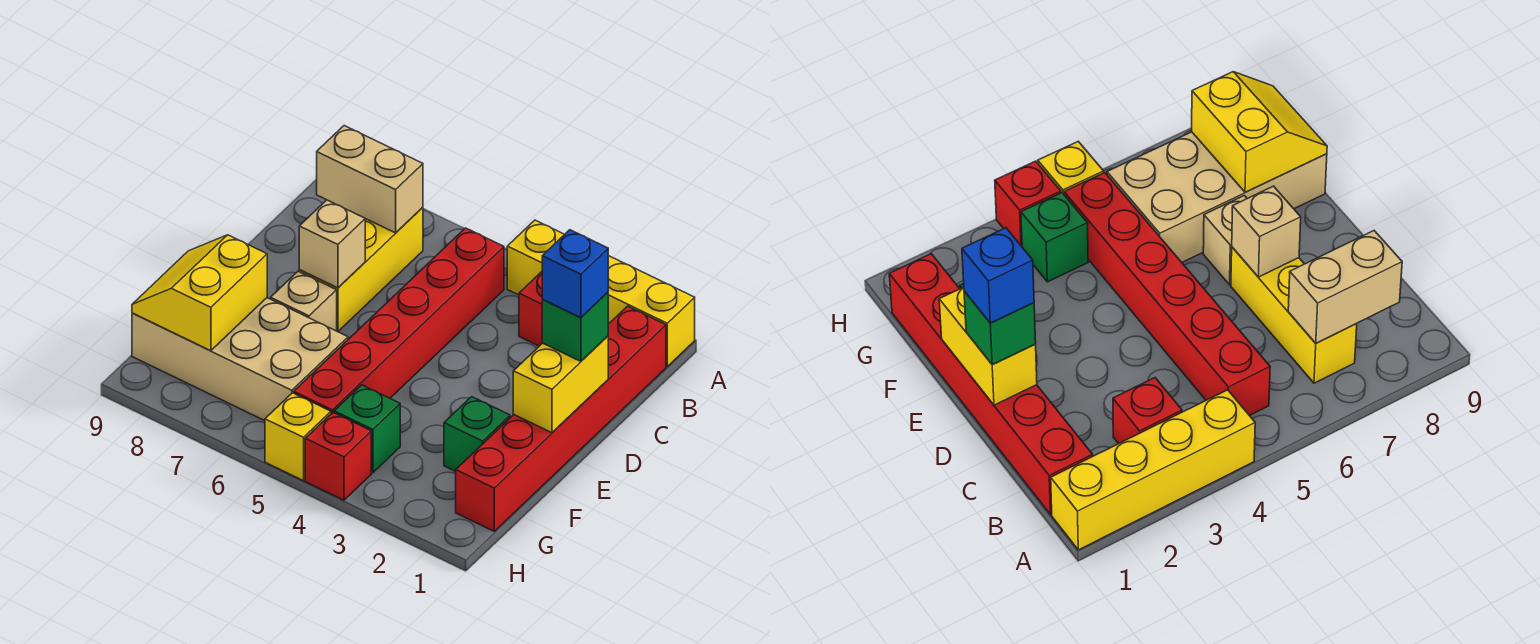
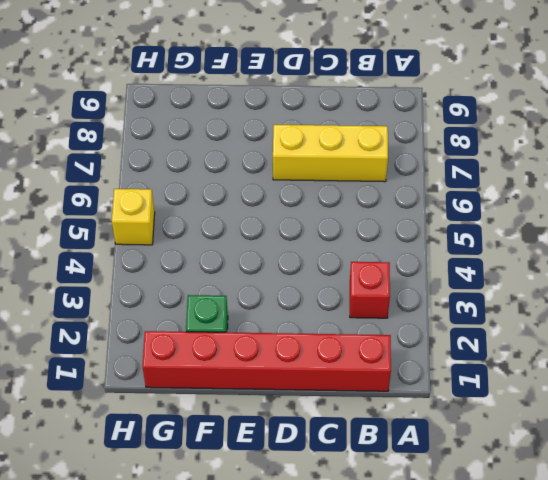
none -> yellow brick A1:A4 level 1
none -> red brick B5:G5 level 1
none -> tan brick E7 level 1

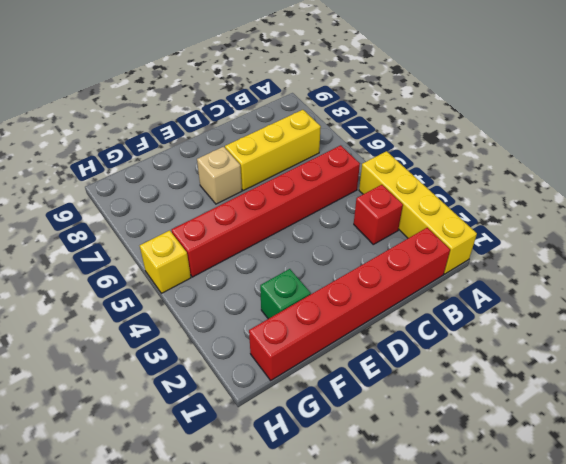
none -> tan brick F6:G9 level 1
none -> green brick G4 level 1
none -> red brick H4 level 1

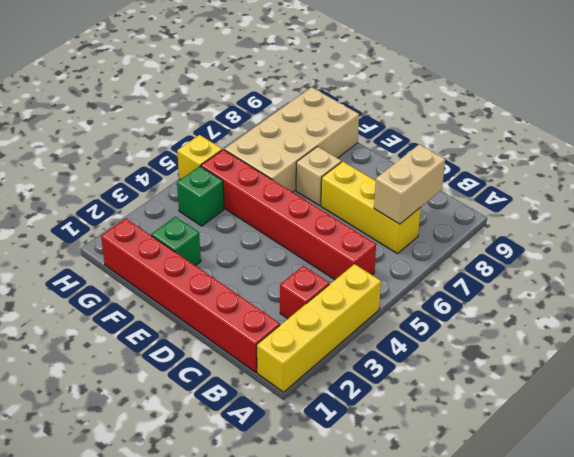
none -> red brick H4 level 1
none -> yellow brick D1:E1 level 2
none -> tan brick D7 level 2

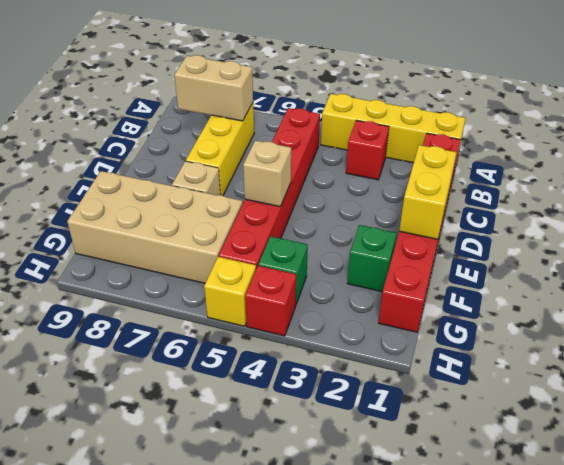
tan brick E5 level 2 -> tan brick D7 level 2
none -> yellow slope F8:G9 level 2 top 8
none -> green brick D1 level 3
none -> blue brick D1 level 4

